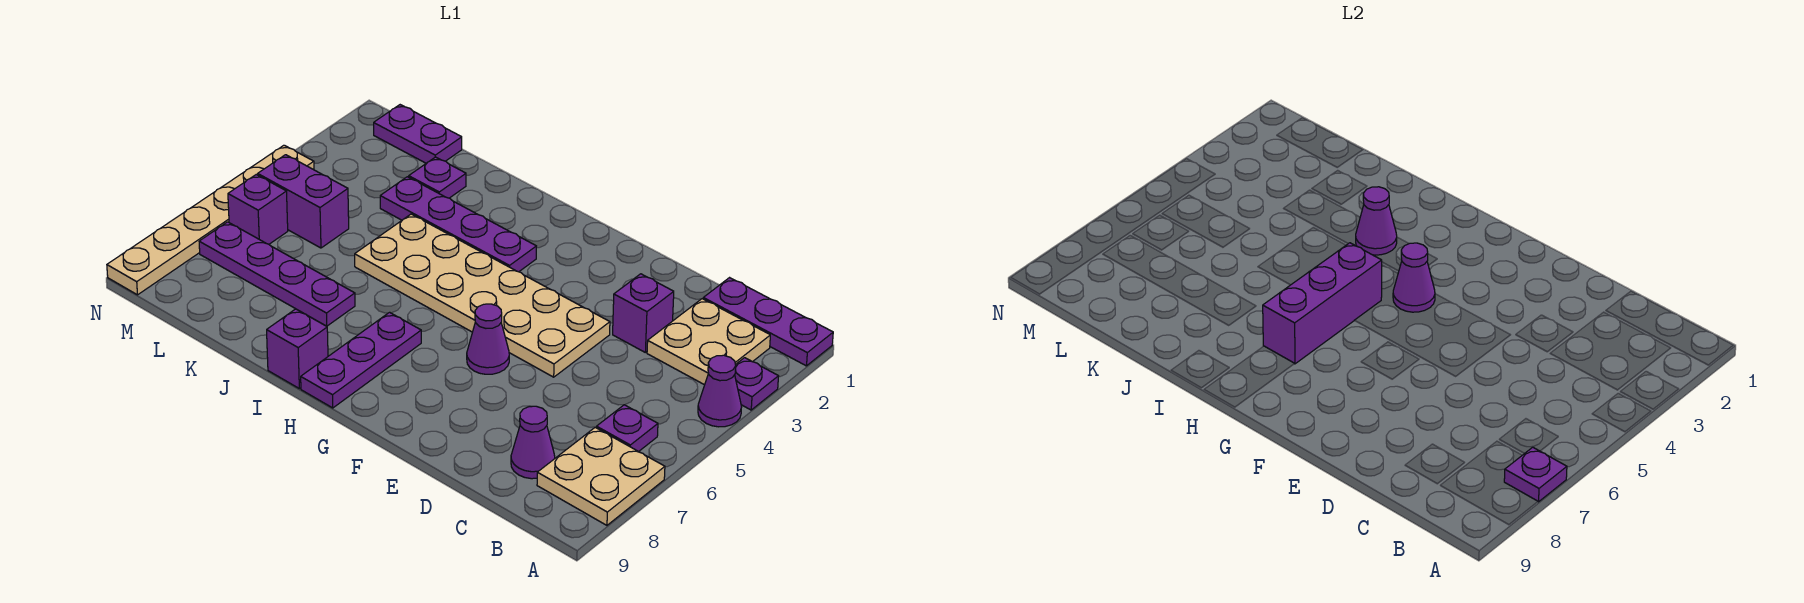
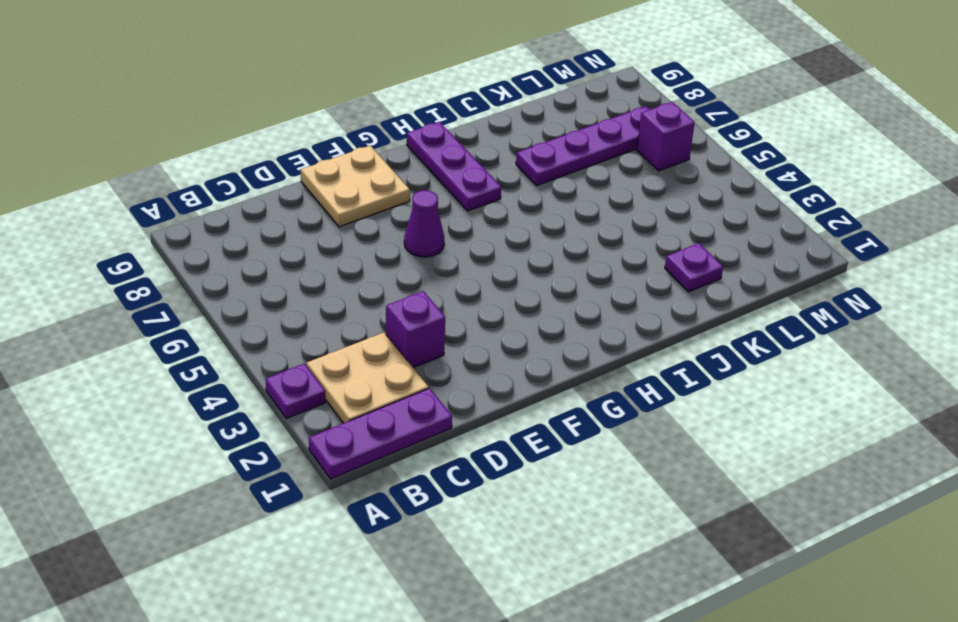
tan plate E8:F9 level 1 -> tan plate A7:B8 level 1
none -> purple cone A4 level 1
none -> purple plate B6 level 1
none -> purple cone C8 level 1

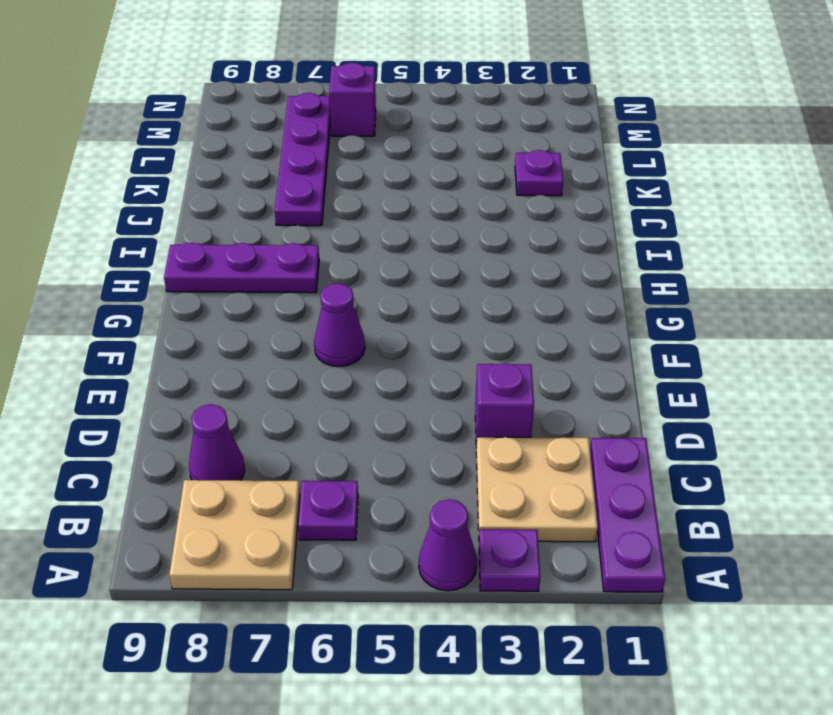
none -> tan plate E4:J5 level 1
none -> purple plate H3:K3 level 1
none -> purple brick I9 level 1

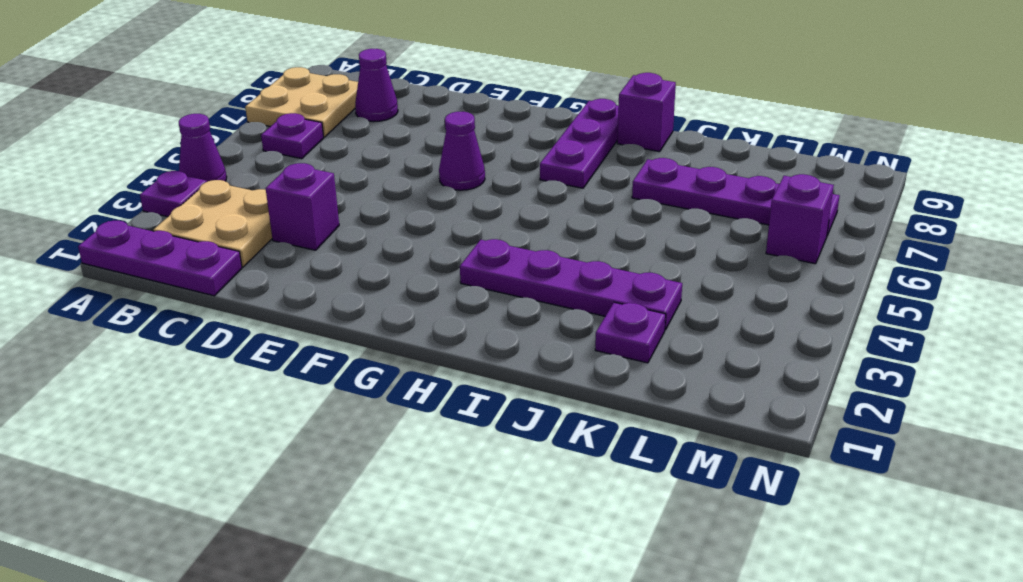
none -> tan plate E4:J5 level 1
none -> purple plate L1:M1 level 1
none -> purple brick L5:M5 level 1

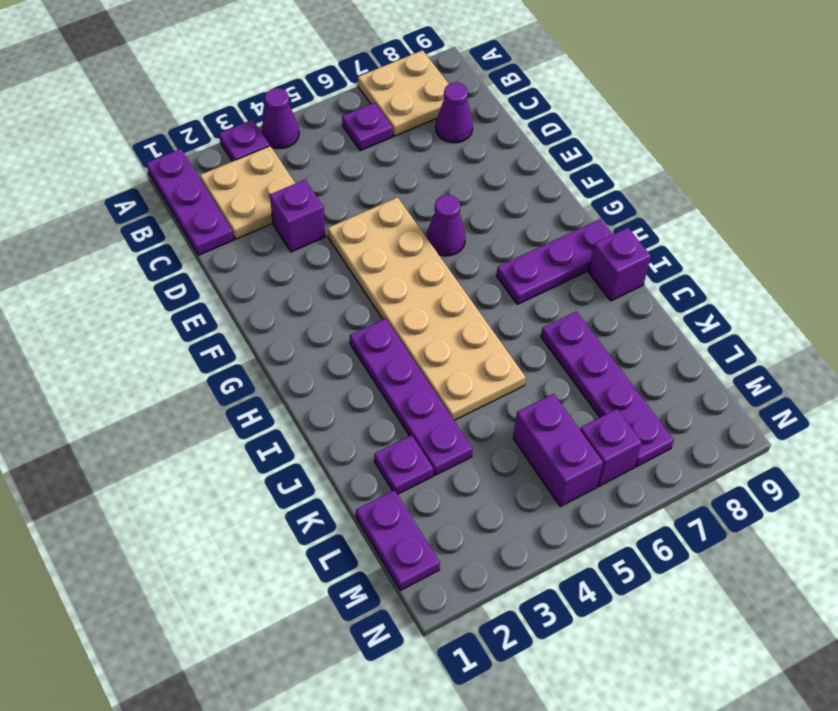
none -> tan plate N4:N9 level 1
none -> purple plate A7 level 2
none -> purple cone G4 level 2

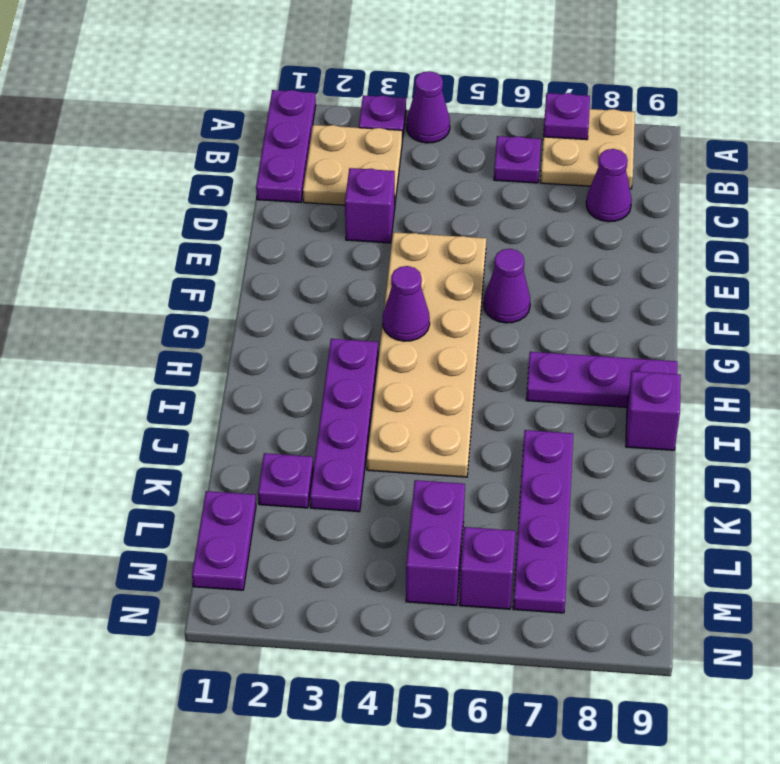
none -> tan plate N4:N9 level 1
none -> purple brick H5:H7 level 2
none -> purple cone I3 level 2

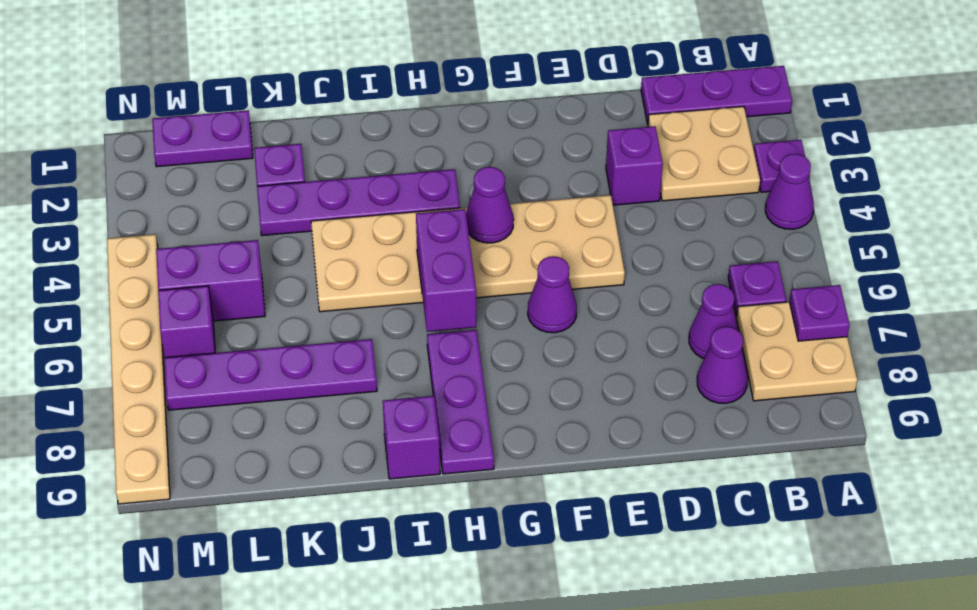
purple cone C7 level 1 -> purple cone I3 level 2
purple brick H5:H6 level 2 -> purple brick H5:H7 level 2

